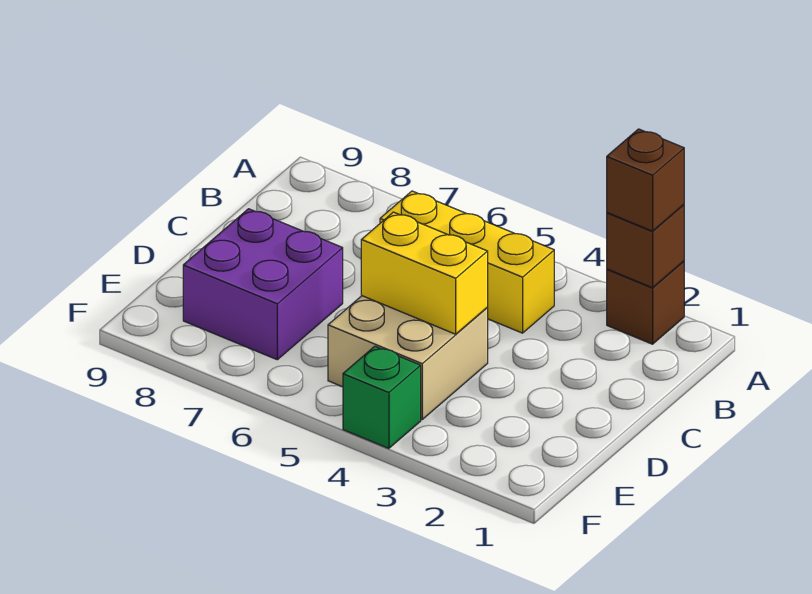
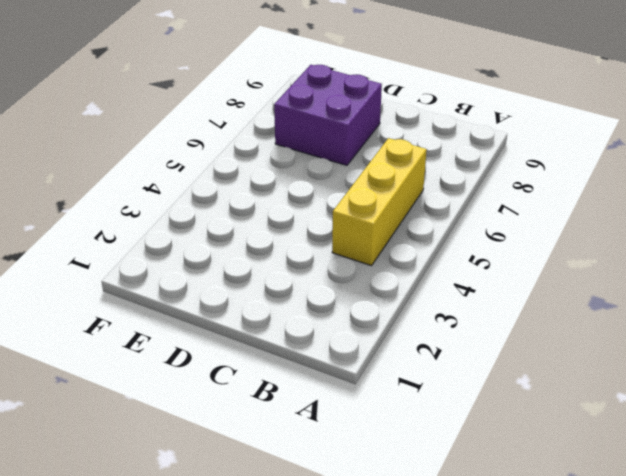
none -> brown brick A2 level 1
none -> tan brick D4:E5 level 1

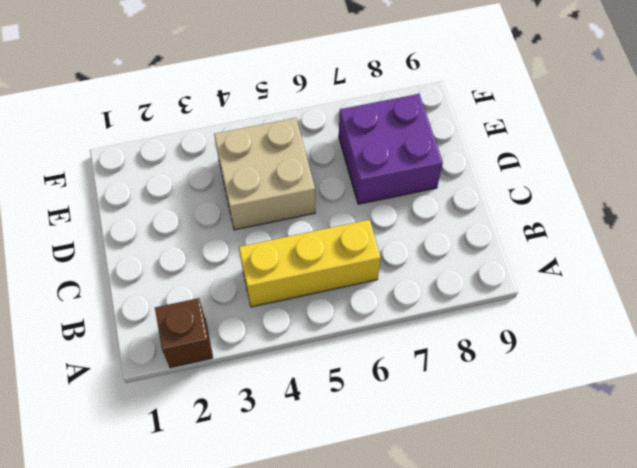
none -> green brick F4 level 1
none -> brown brick A2 level 2

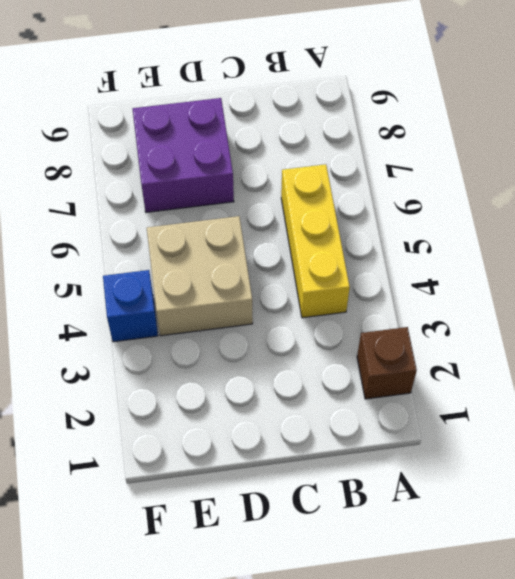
blue brick F4 level 1 -> green brick F4 level 1
none -> brown brick A2 level 2
none -> yellow brick D4:D5 level 2

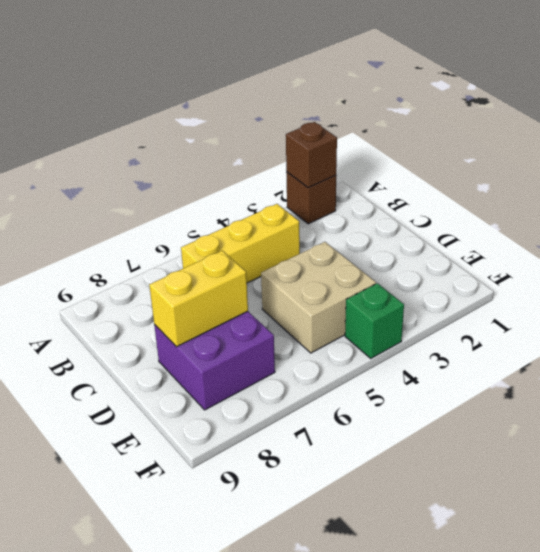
yellow brick D7:D8 level 2 -> yellow brick D4:D5 level 2
none -> brown brick A2 level 3

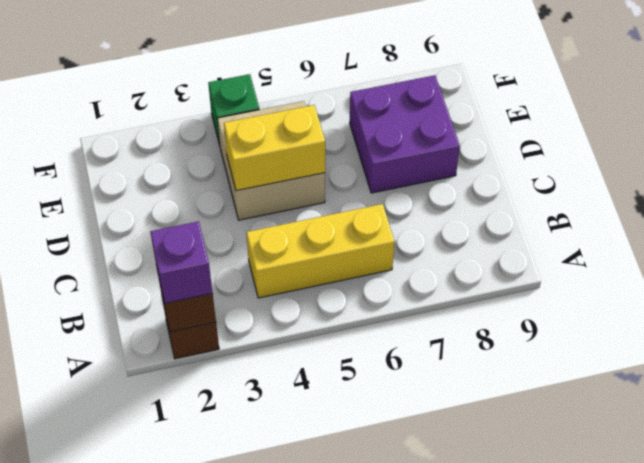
purple brick A2 level 3 -> brown brick A2 level 3

